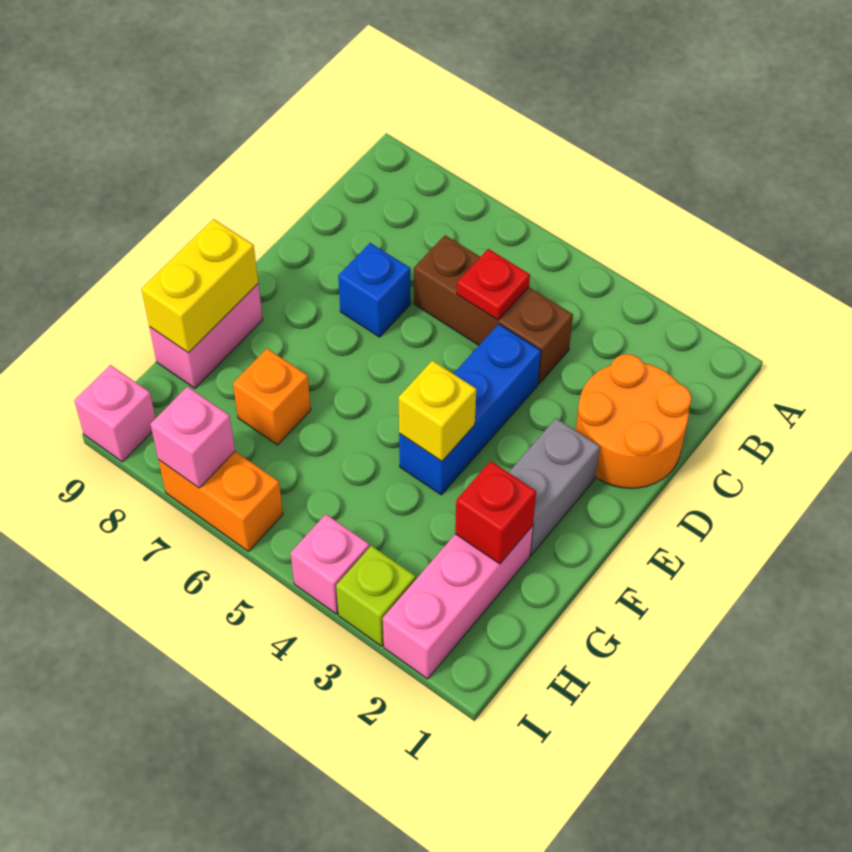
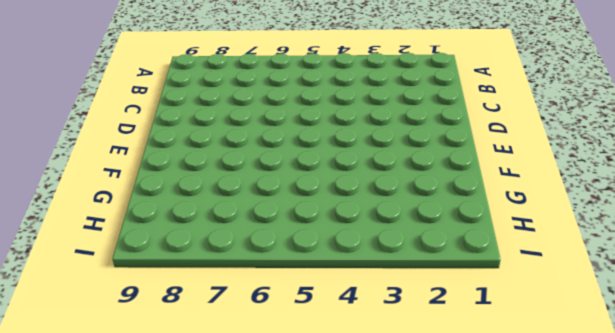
none -> orange round brick C1:D2 level 1
none -> brown brick C4:C6 level 1
none -> blue brick D4:F4 level 1

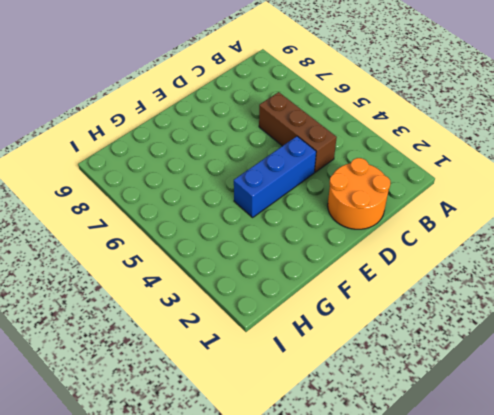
none -> blue brick D7 level 1
none -> grey brick E2:F2 level 1
none -> pink brick F9:G9 level 1

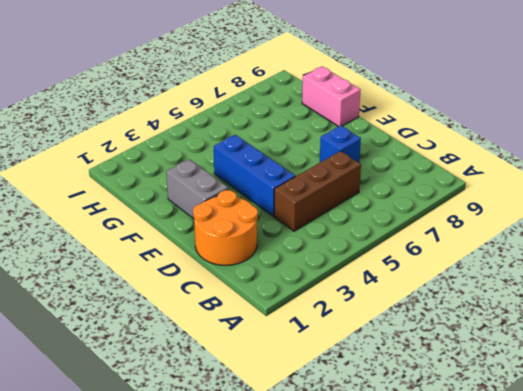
none -> pink brick G2:I2 level 1
none -> orange brick G7 level 1
none -> lime brick I3 level 1

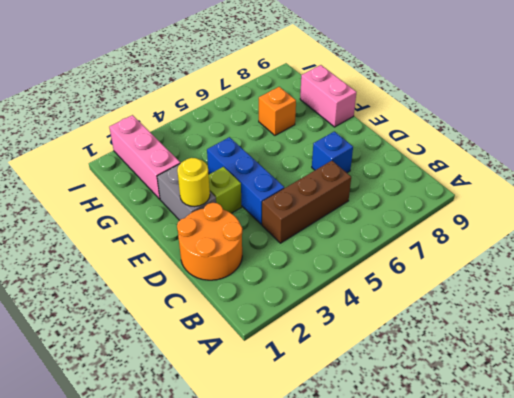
yellow round brick E2 level 2 -> none
lime brick E3 level 1 -> lime brick I3 level 1
none -> pink brick I4 level 1
none -> orange brick I6:I7 level 1
none -> pink brick I9 level 1

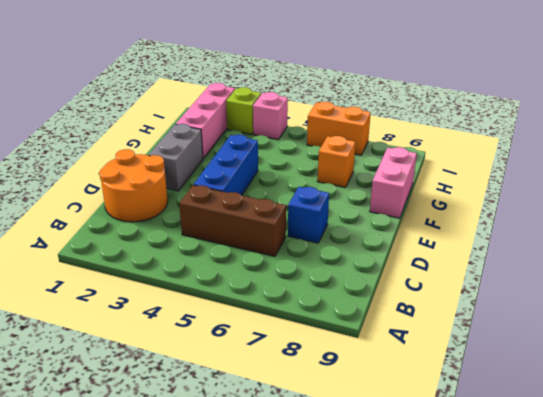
none -> pink brick I9 level 1
none -> red plate C5 level 2
none -> yellow brick F4 level 2

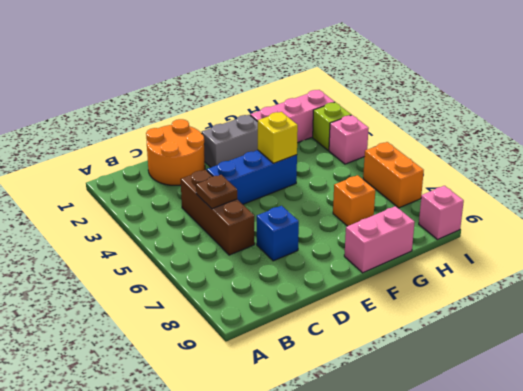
brown plate C5 level 2 -> red plate C5 level 2
none -> yellow brick F9:G9 level 2
none -> red brick G2 level 2
none -> pink brick I7 level 2

